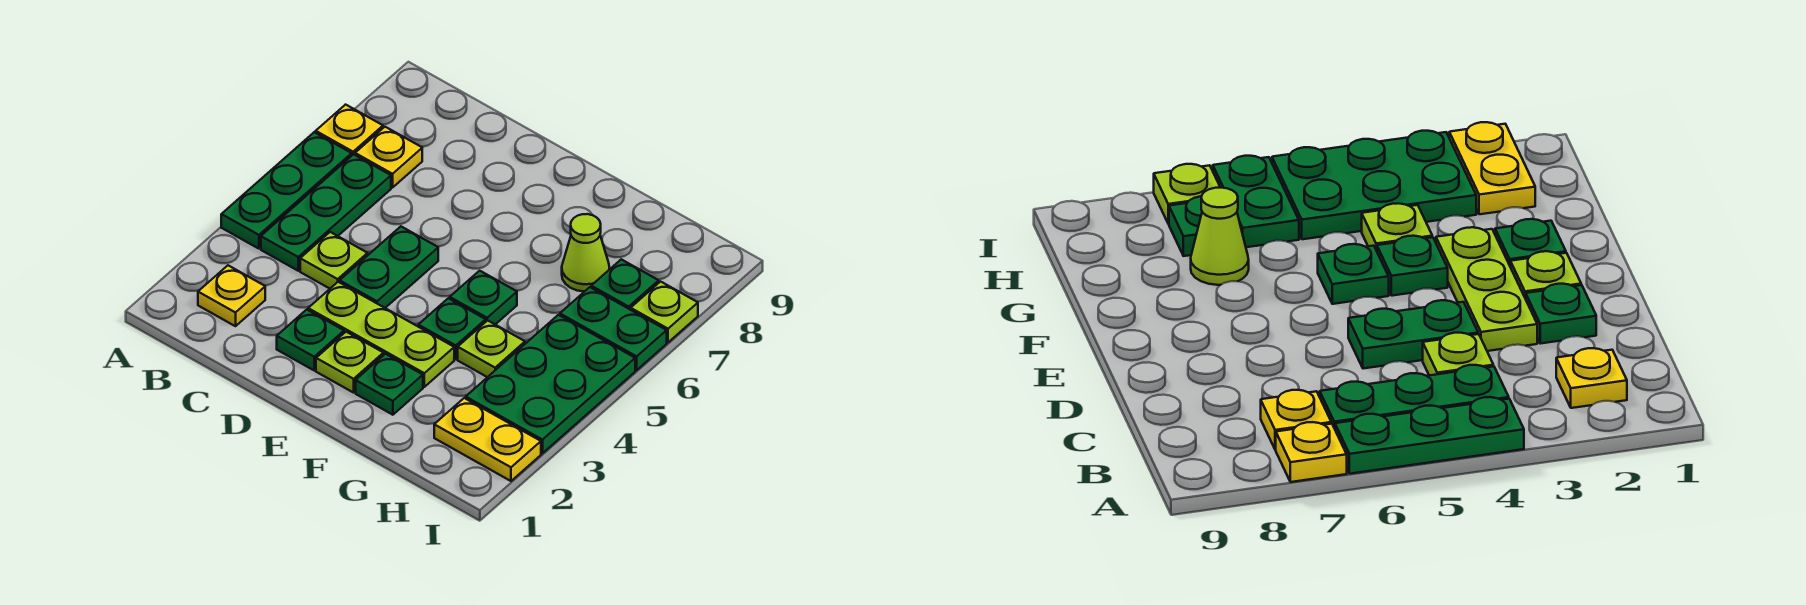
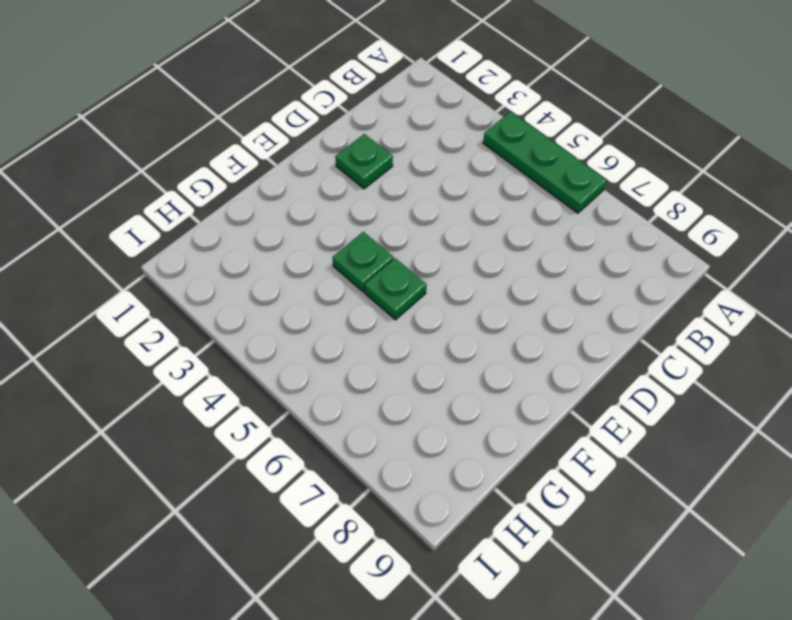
none -> yellow plate A7 level 1
none -> yellow plate B2 level 1
none -> green plate B4:B6 level 1

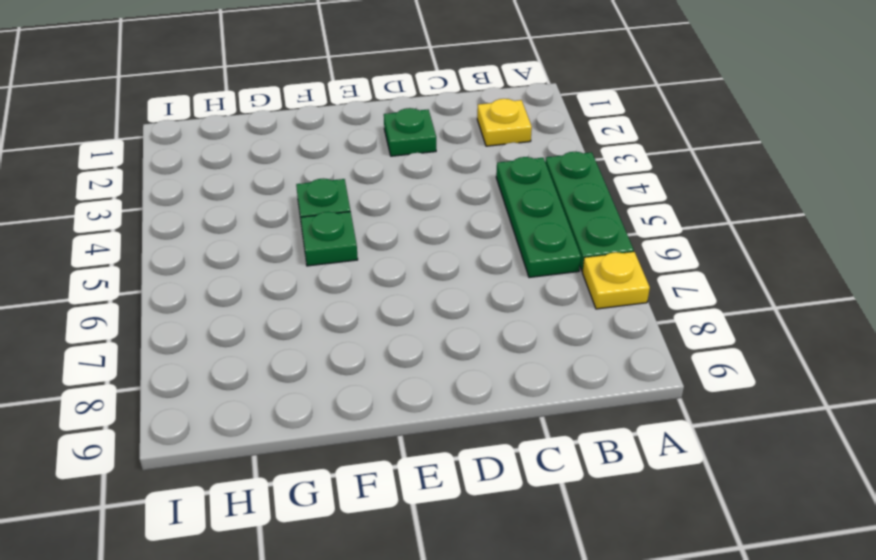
none -> yellow plate B7 level 1
none -> lime plate C4 level 1
none -> lime plate D3:F3 level 1

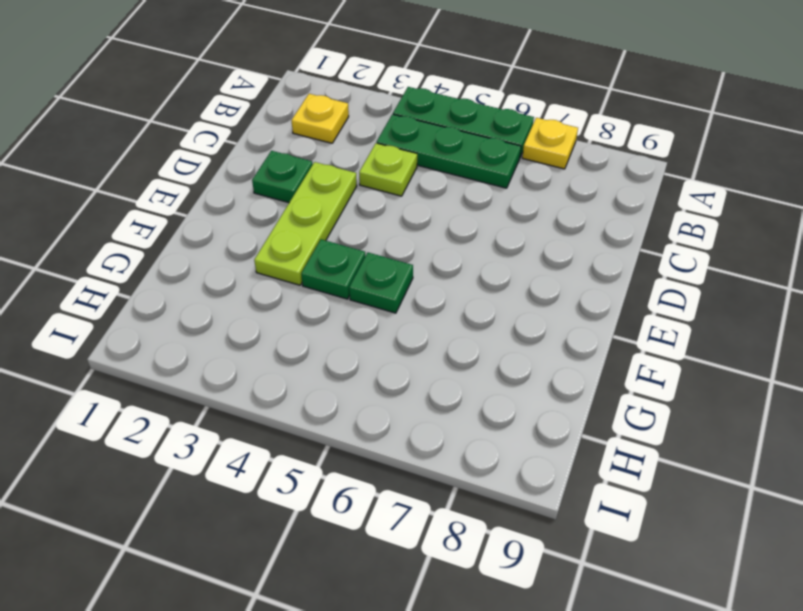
none -> yellow plate B7 level 1
none -> green plate D4:D5 level 1
none -> lime plate E2 level 1

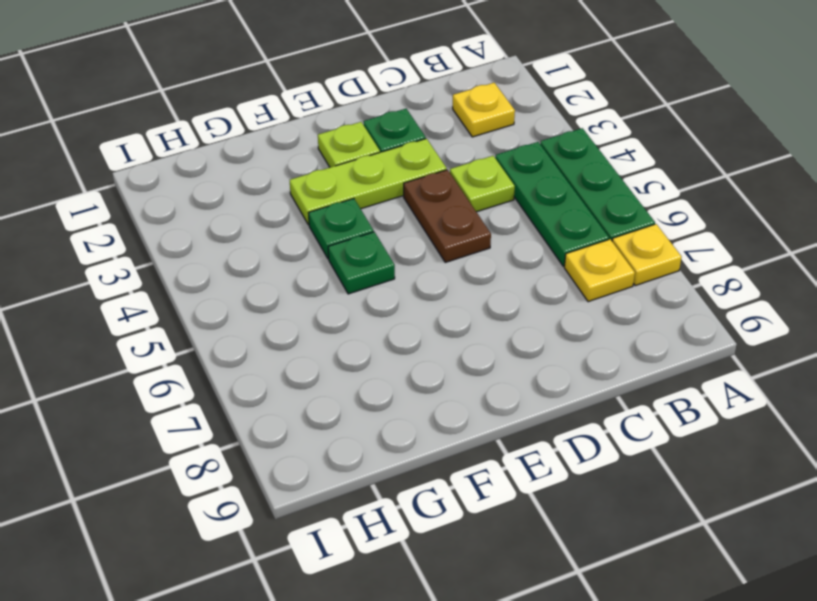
brown plate D4:D5 level 1 -> green plate D4:D5 level 1
none -> green plate F2 level 1
none -> lime plate G4 level 1
none -> lime cone G7 level 1

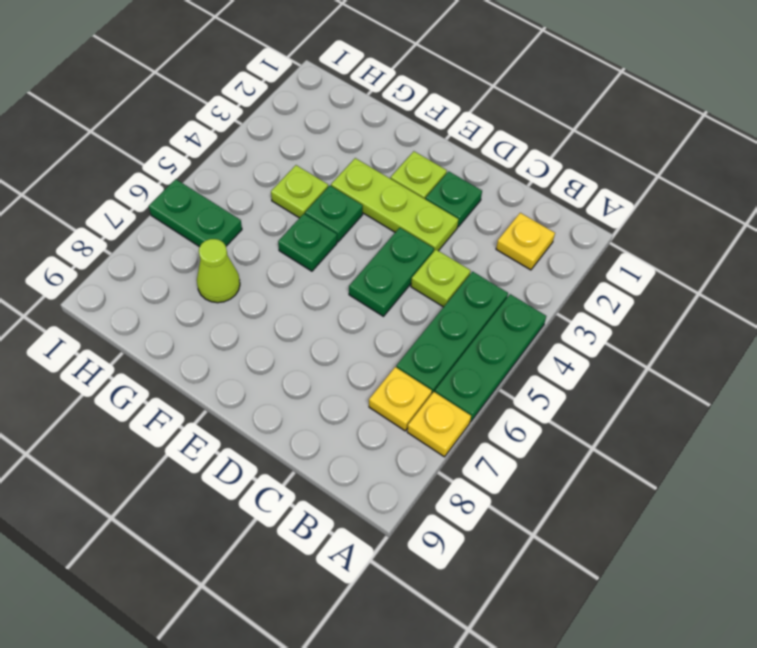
none -> green plate F2 level 1
none -> yellow plate H2:I2 level 1
none -> green plate H3:I5 level 1

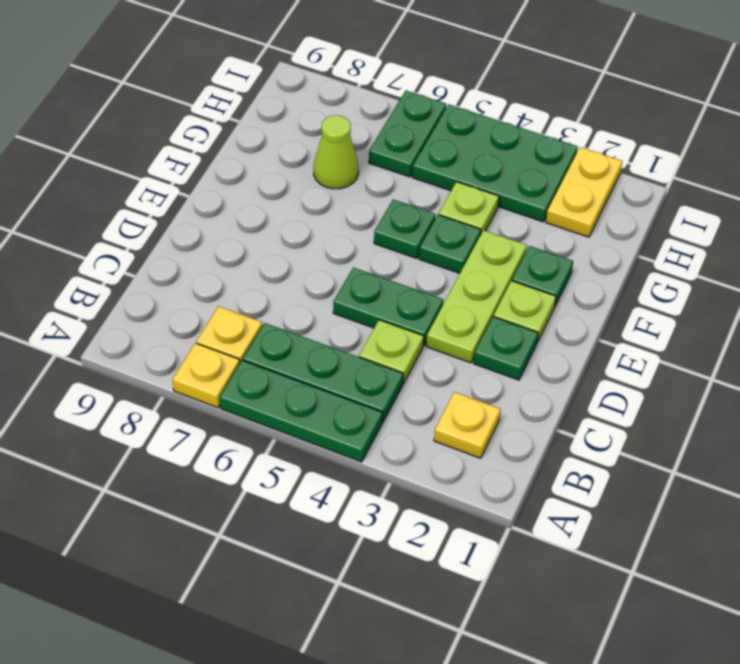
none -> green plate H7 level 1
none -> lime plate I7 level 1

